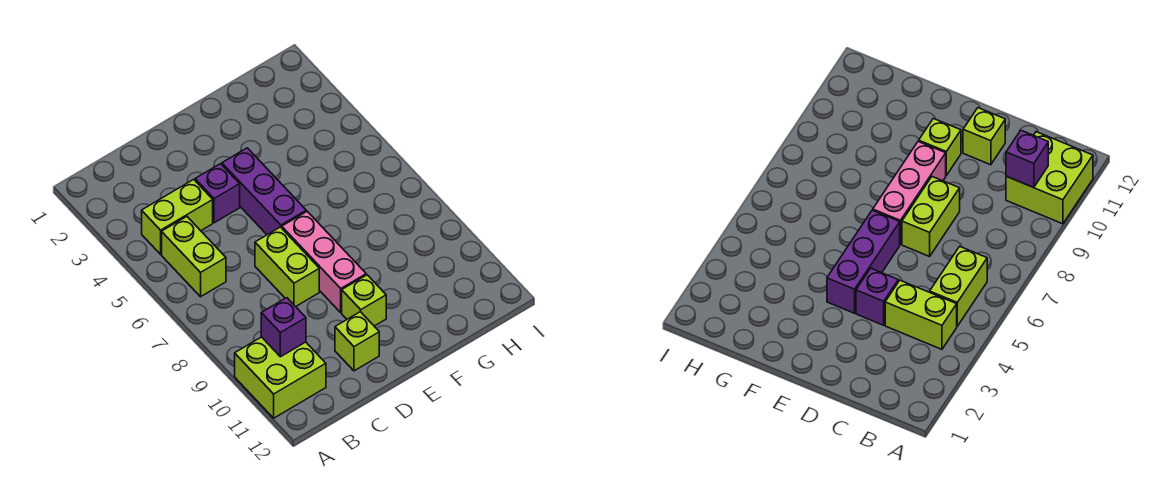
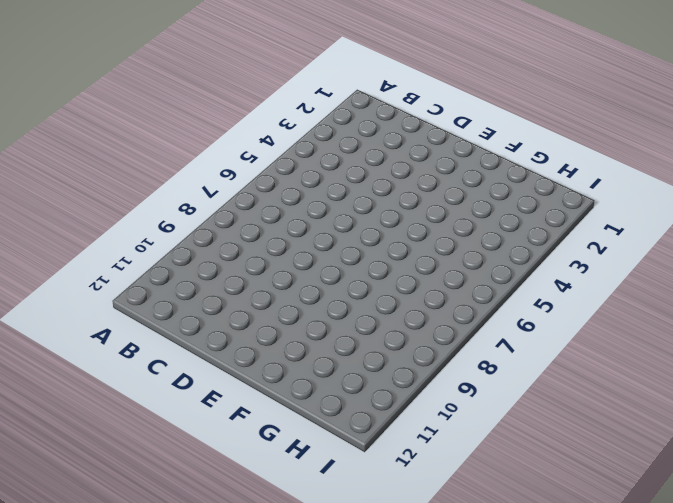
none -> lime brick A10:B11 level 1
none -> lime brick B4:C4 level 1

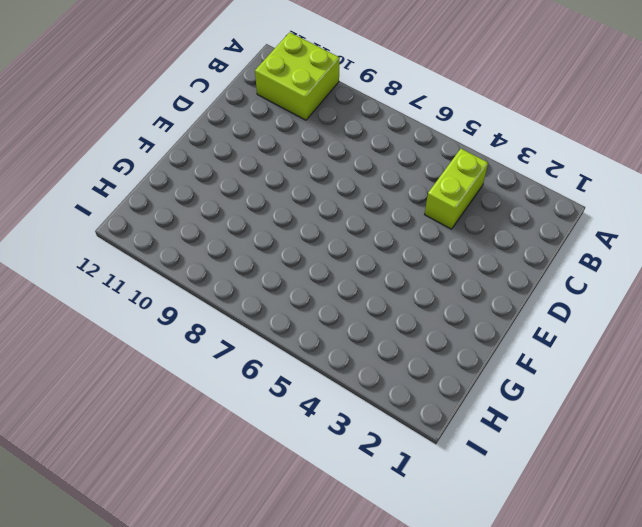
none -> lime brick B5:B6 level 1
none -> purple brick D4 level 1

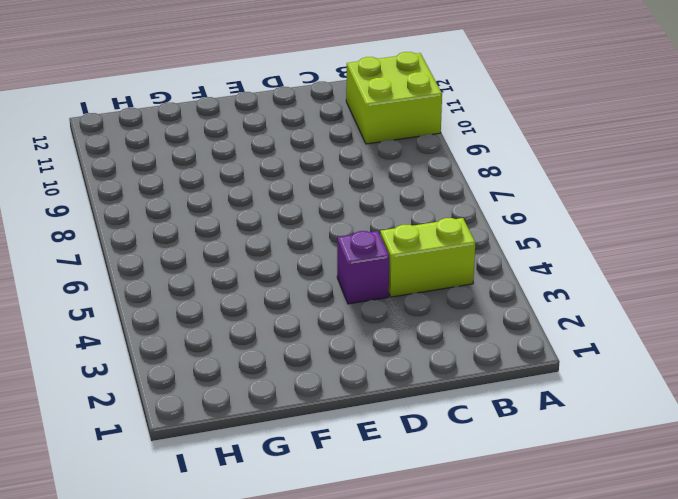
none -> lime brick B5:B6 level 1
none -> lime brick D7:D8 level 1

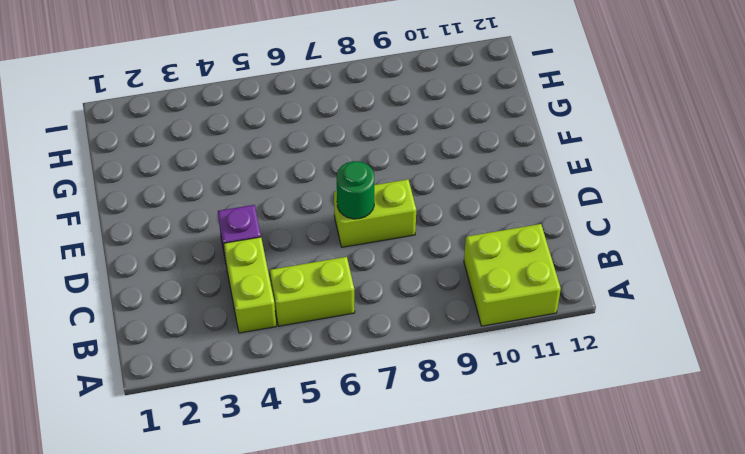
green round brick D7 level 2 -> none
none -> lime brick D11 level 1
none -> purple brick E4:E6 level 1

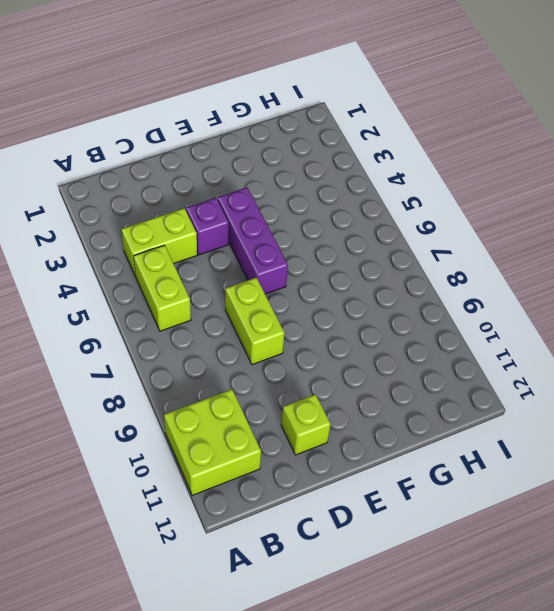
none -> pink brick E7:E9 level 1
none -> lime brick E10 level 1

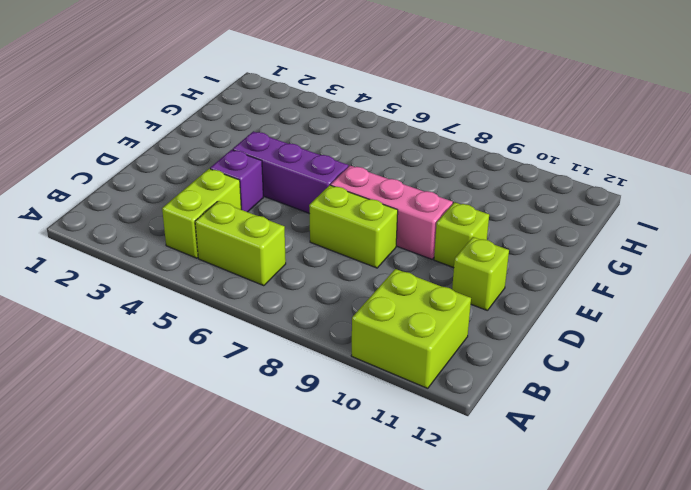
none -> purple brick B10 level 2

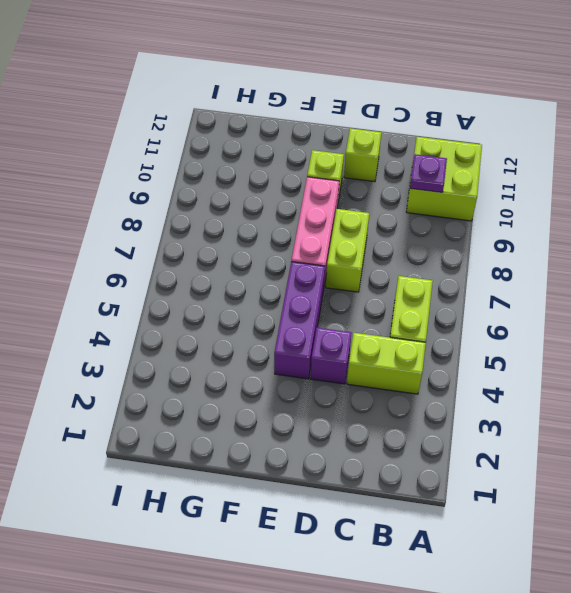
purple plate B10 level 2 -> purple brick B10 level 2

